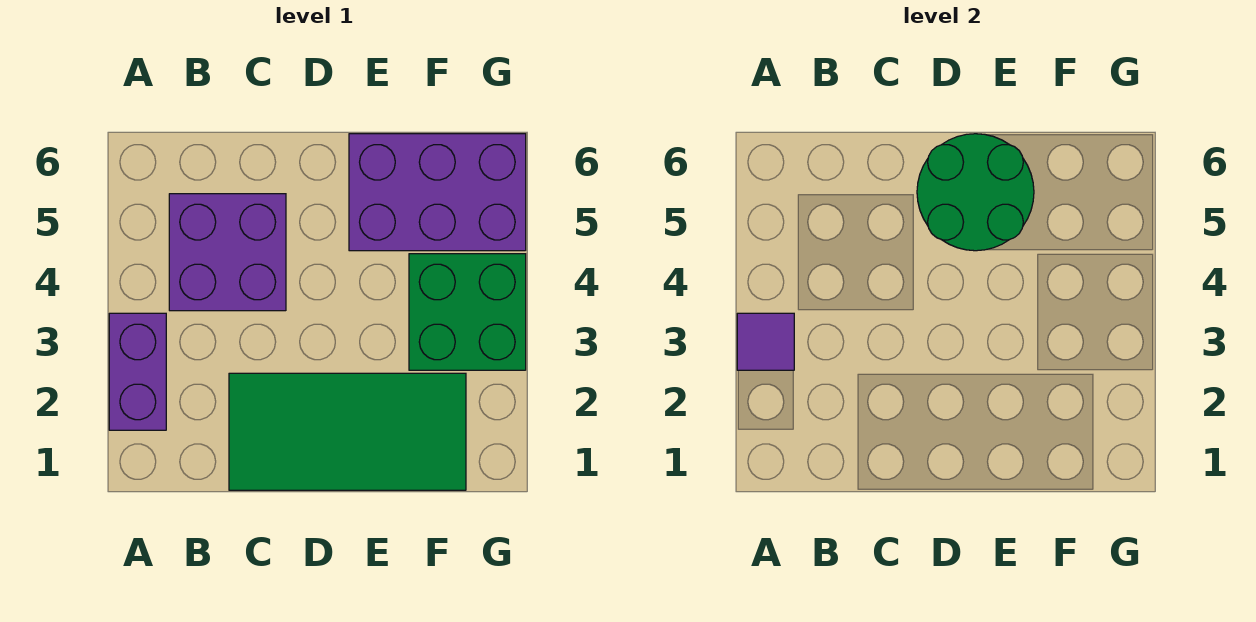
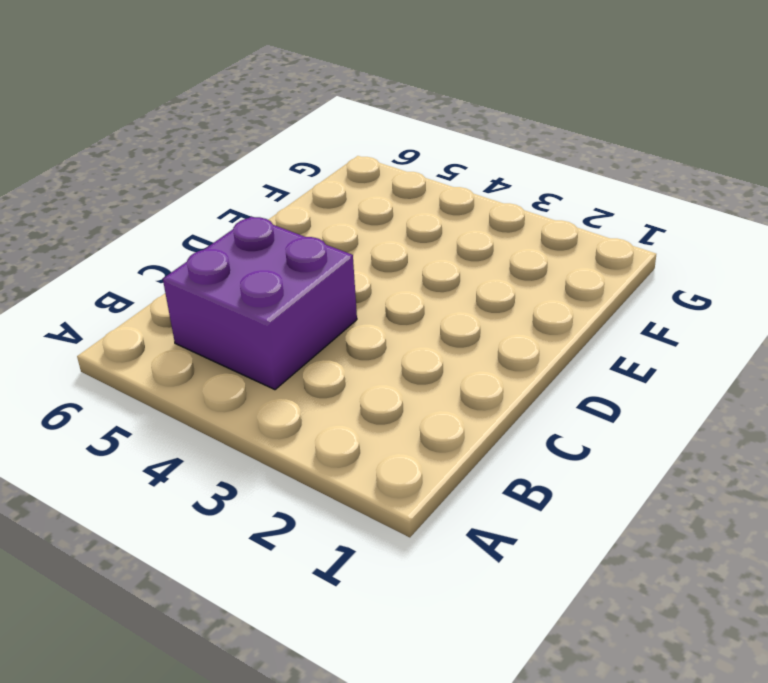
none -> purple brick A2:A3 level 1
none -> green tile C1:F2 level 1

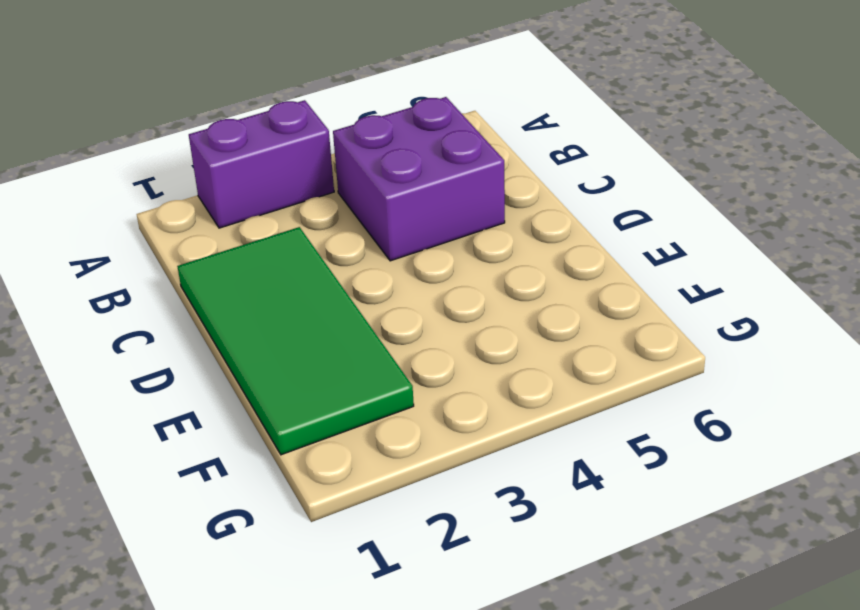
none -> purple brick E5:G6 level 1
none -> green brick F3:G4 level 1

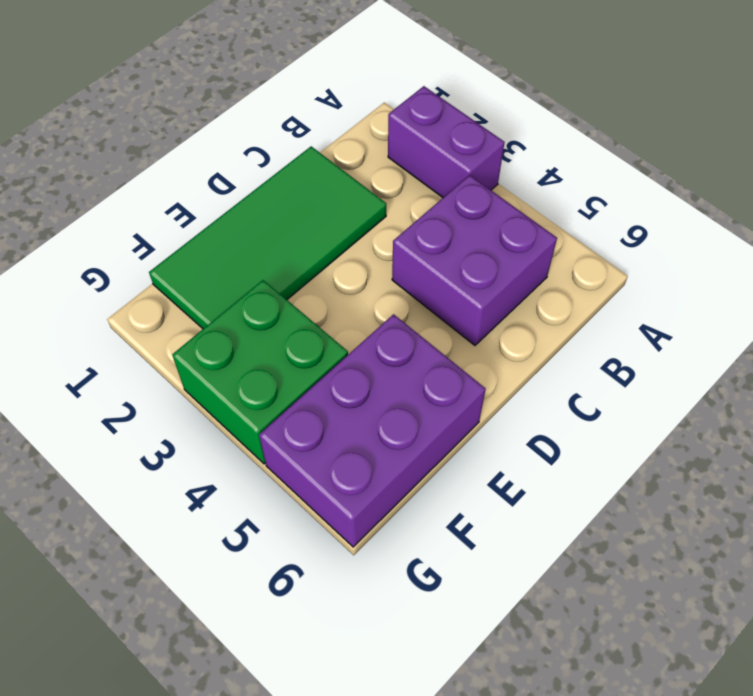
none -> purple tile A3 level 2
none -> green round brick D5:E6 level 2

